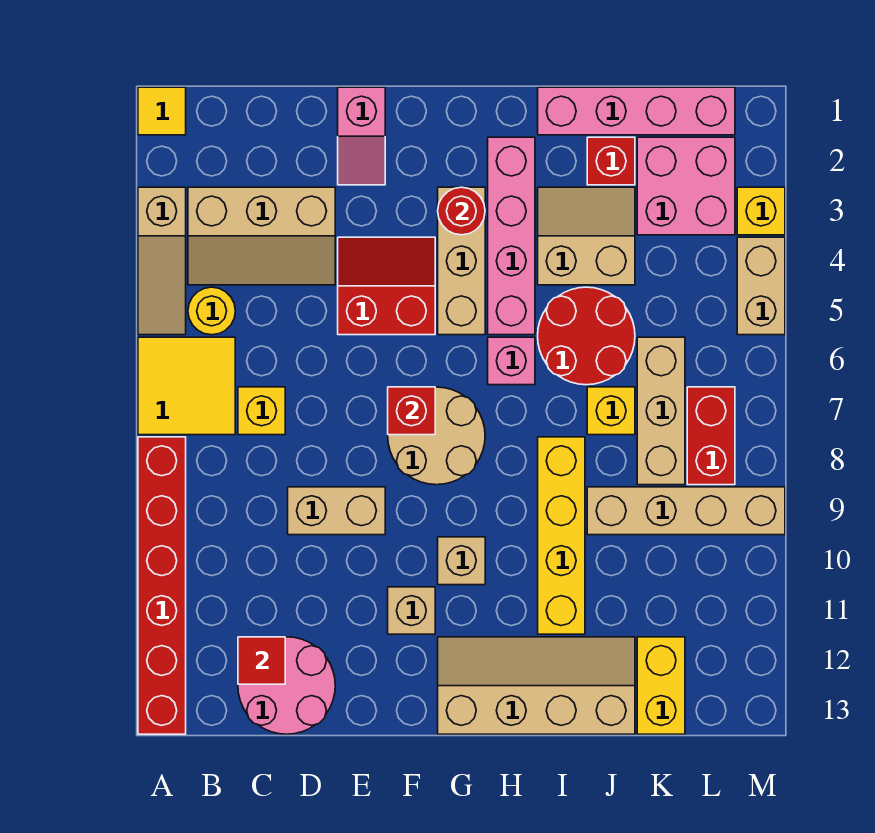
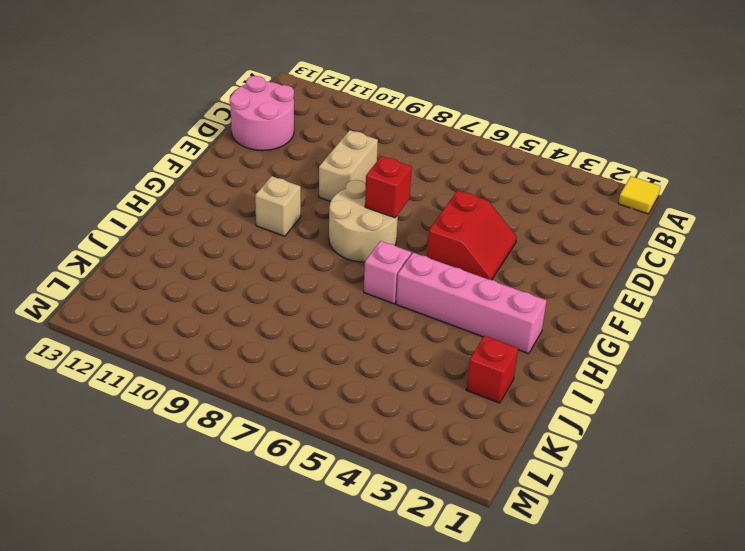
none -> tan slope A3:A5 level 1 top 3
none -> yellow tile A6:B7 level 1
none -> red brick A8:A13 level 1
none -> tan slope B3:D4 level 1 top 3

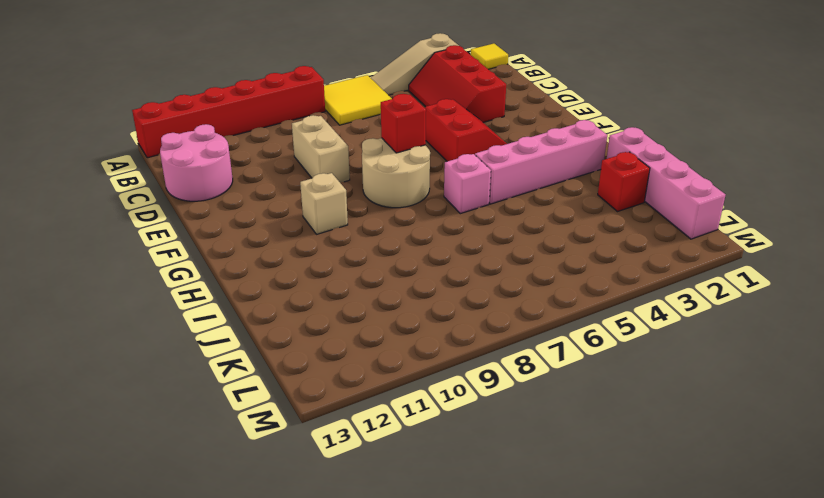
red slope B3:D4 level 1 top 3 -> tan slope B3:D4 level 1 top 3
none -> yellow round brick B5 level 1
none -> yellow brick C7 level 1
none -> pink slope E1:E2 level 1 top 1
none -> tan brick F11 level 1

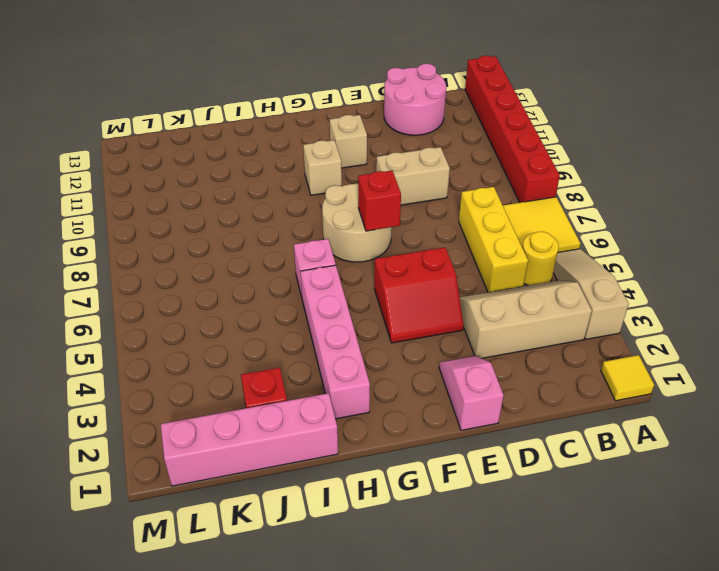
yellow brick C5:C7 level 1 -> yellow brick C7 level 1
none -> tan brick G3:G5 level 1
none -> tan slope G12:J13 level 1 top 13
none -> tan slope I3:J4 level 1 top 4
none -> red round brick I5:J6 level 1

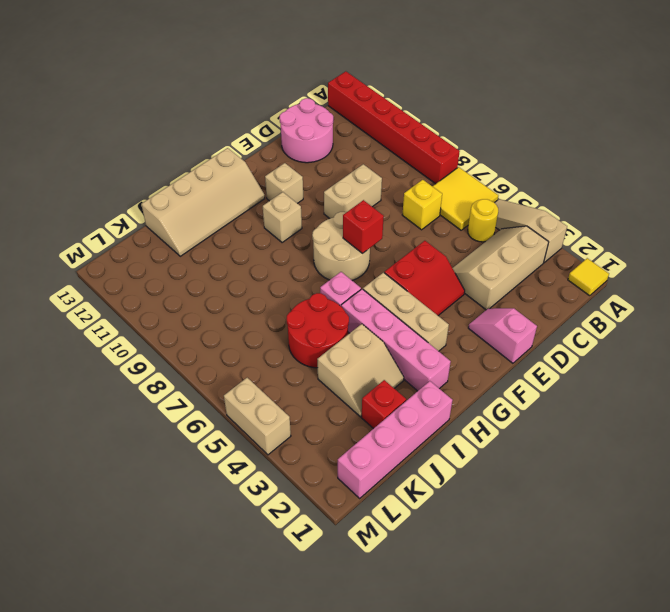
none -> yellow brick I8:I11 level 1
none -> yellow brick J7 level 1
none -> tan brick J9:M9 level 1
none -> pink brick K2:L3 level 1

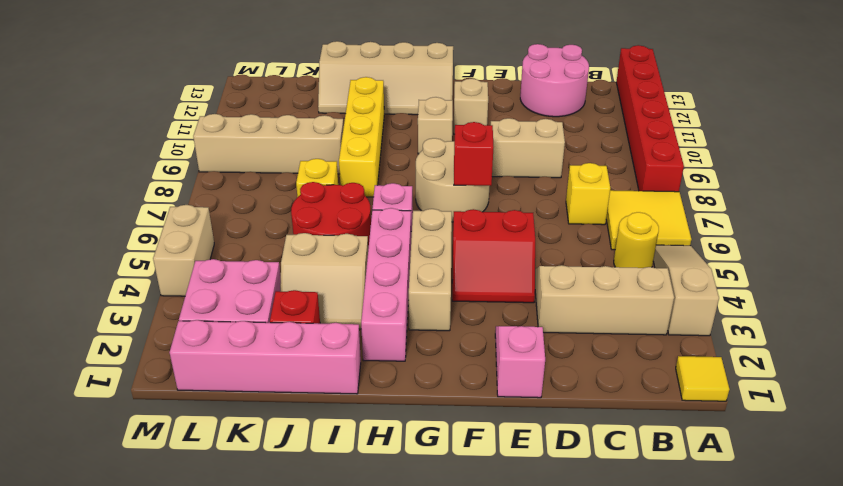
none -> tan brick K6:K8 level 1
none -> yellow brick K12:K13 level 1
none -> red brick L7:L8 level 1
none -> yellow brick M3 level 1

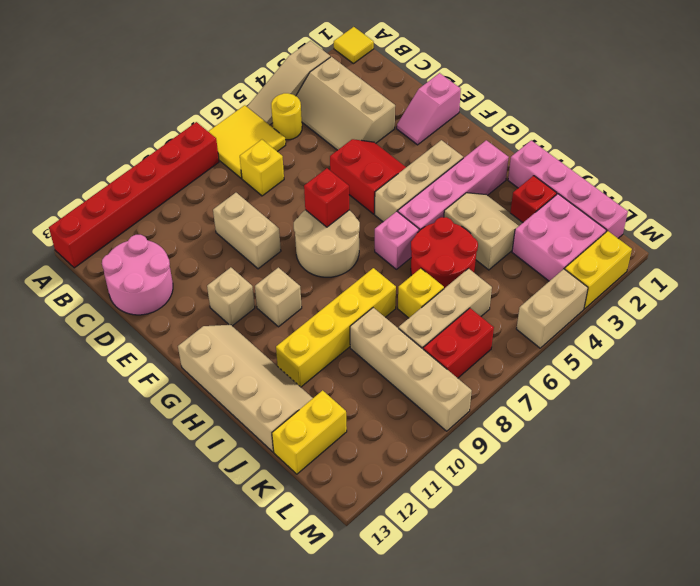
yellow brick M2:M3 level 1 -> yellow brick M3 level 1
none -> red tile C12 level 2
none -> red round brick G3 level 2

